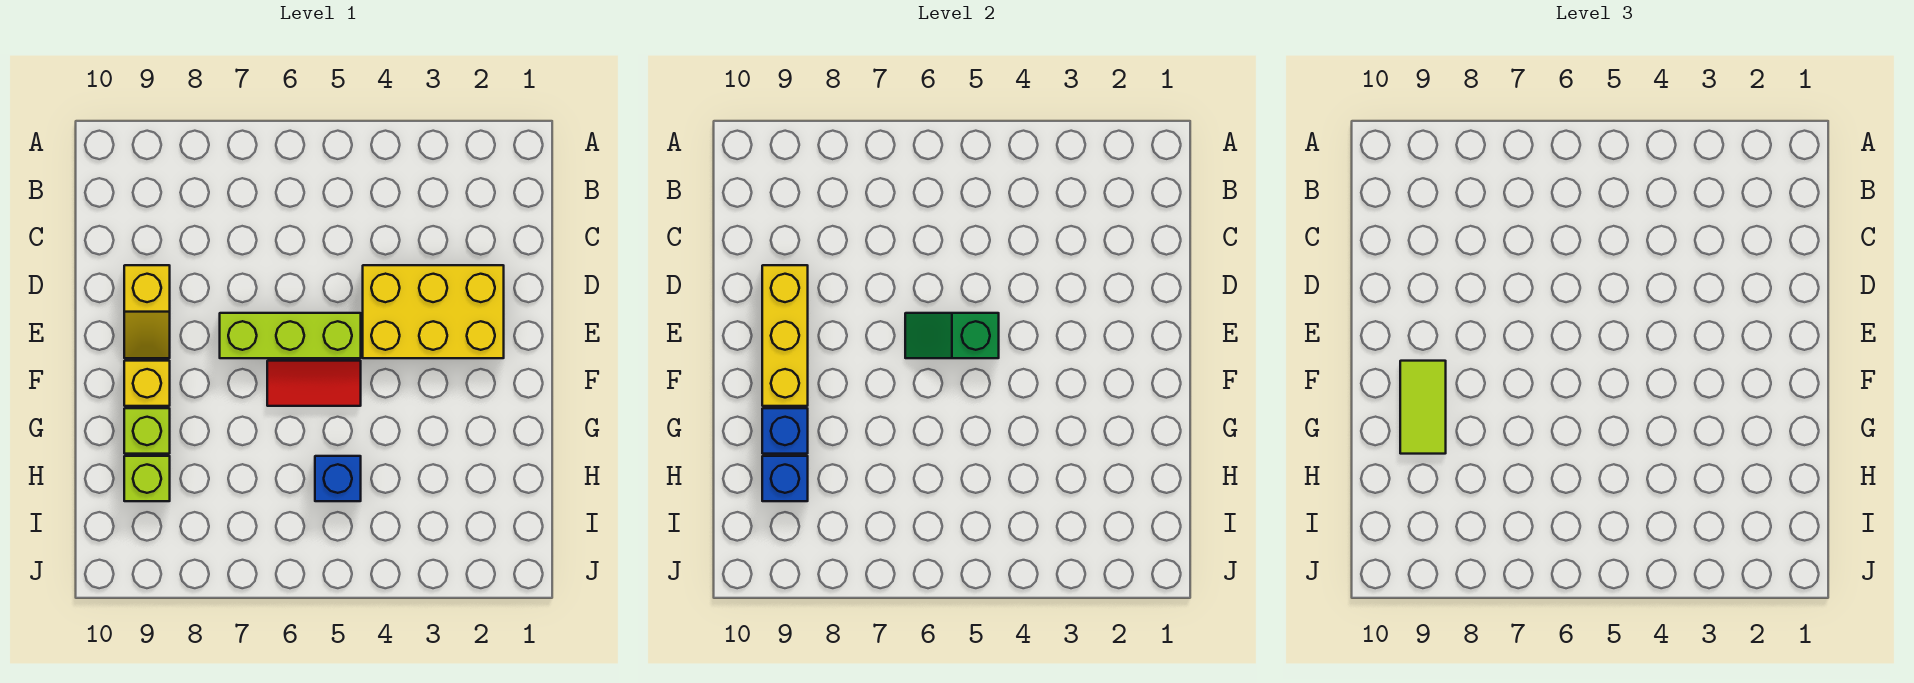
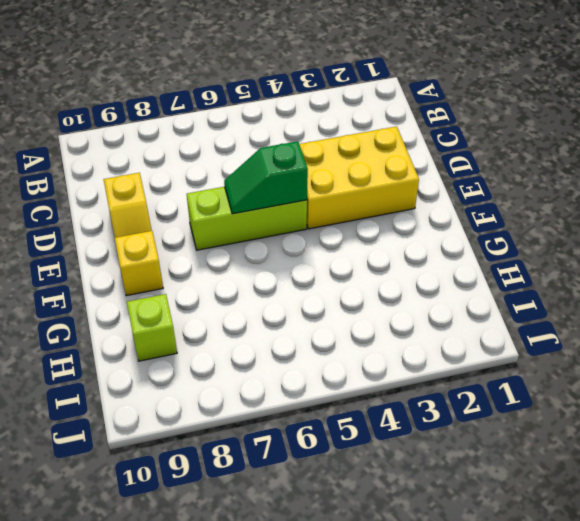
none -> red tile F5:F6 level 1
none -> lime brick G9 level 1
none -> blue brick H5 level 1

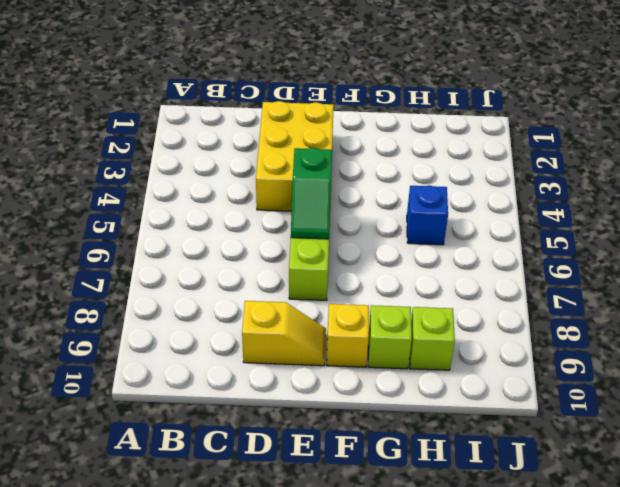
none -> red tile F5:F6 level 1
none -> yellow brick D9:F9 level 2
none -> blue brick G9 level 2

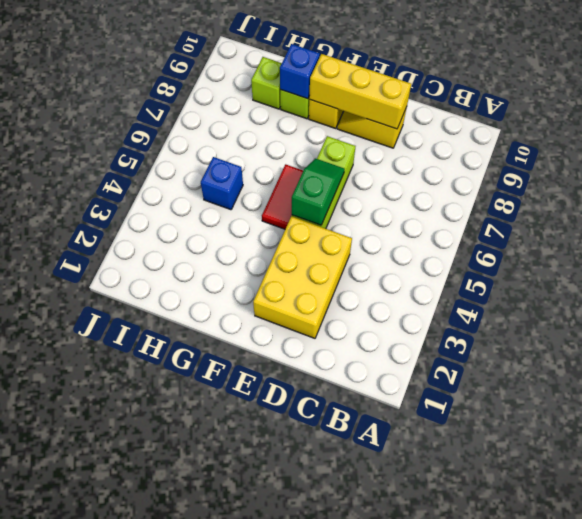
none -> blue brick H9 level 2
none -> lime tile F9:G9 level 3

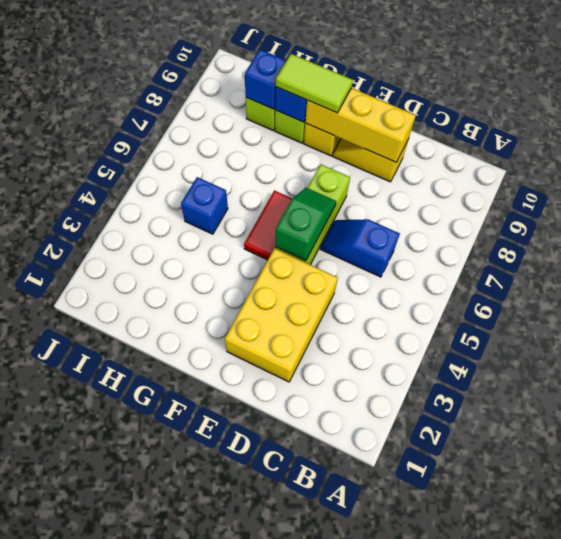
blue slope C6:D6 level 1 top C -> none

